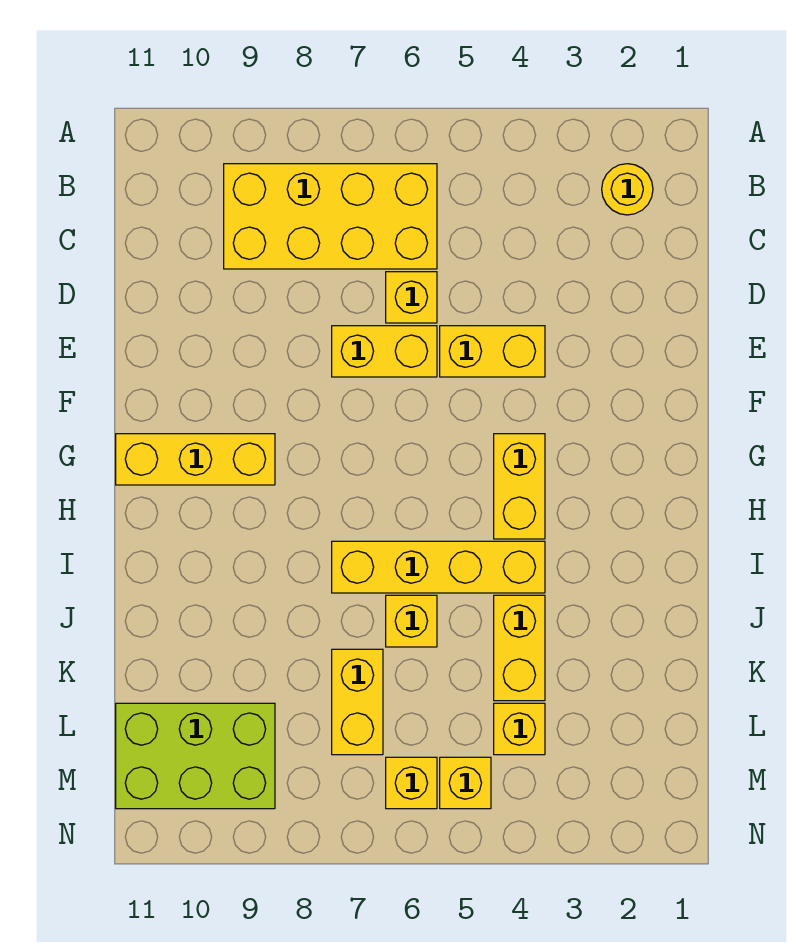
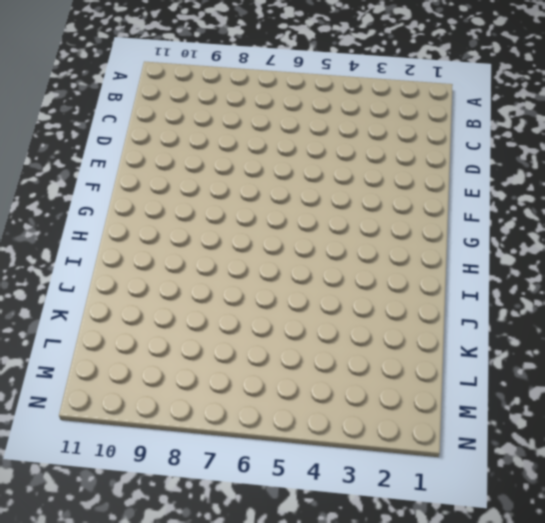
none -> yellow round brick B2 level 1
none -> yellow brick B6:C9 level 1
none -> yellow brick D6 level 1

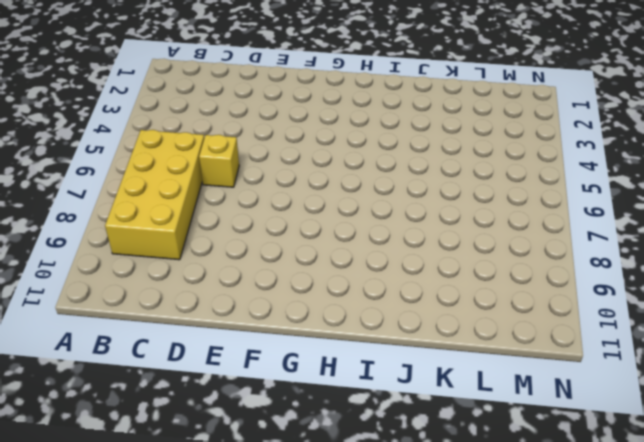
none -> yellow round brick B2 level 1
none -> yellow brick E4:E5 level 1
none -> yellow brick E6:E7 level 1

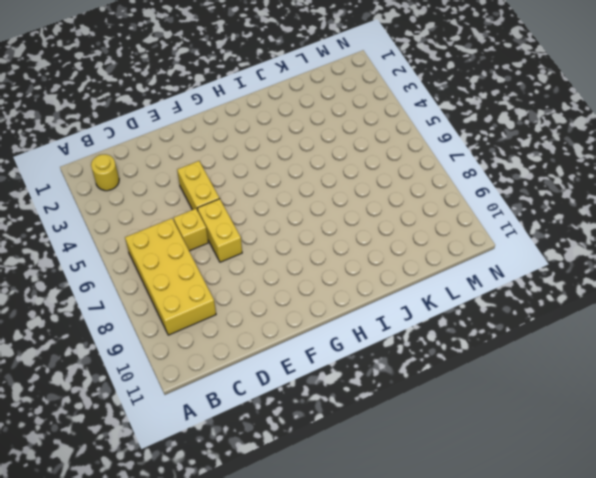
none -> yellow brick G4:H4 level 1
none -> yellow brick G9:G11 level 1
none -> yellow brick I4:I7 level 1

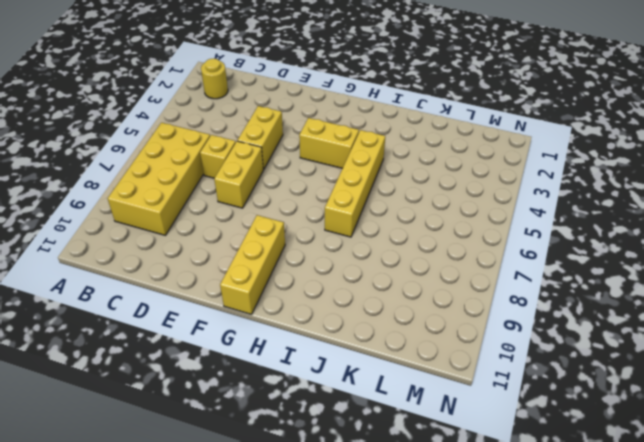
none -> yellow brick J4:K4 level 1
none -> yellow brick J6 level 1
none -> yellow brick K7:L7 level 1

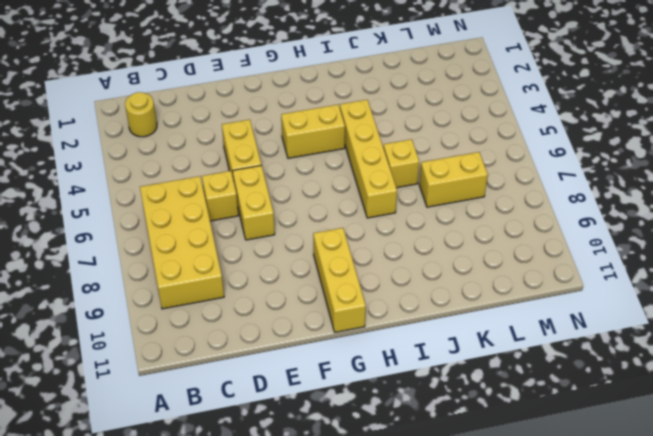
none -> yellow brick J4:K4 level 1
none -> yellow brick L4 level 1
none -> lime brick L9:M11 level 1

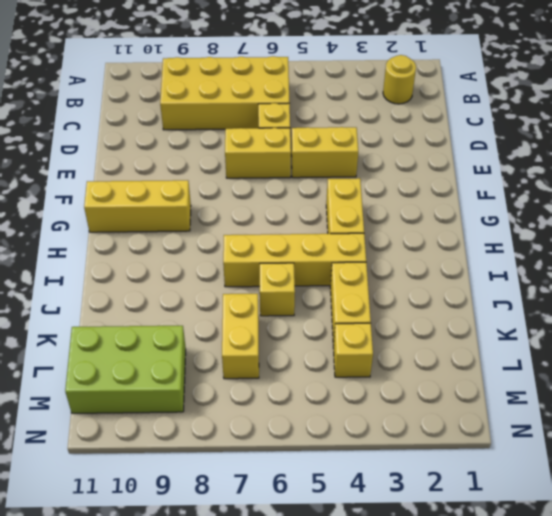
none -> yellow brick M5 level 1
none -> yellow brick M6 level 1

